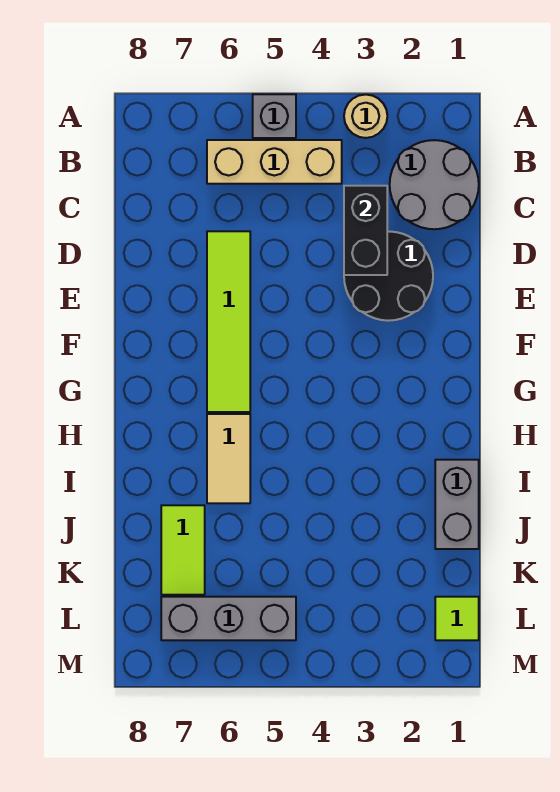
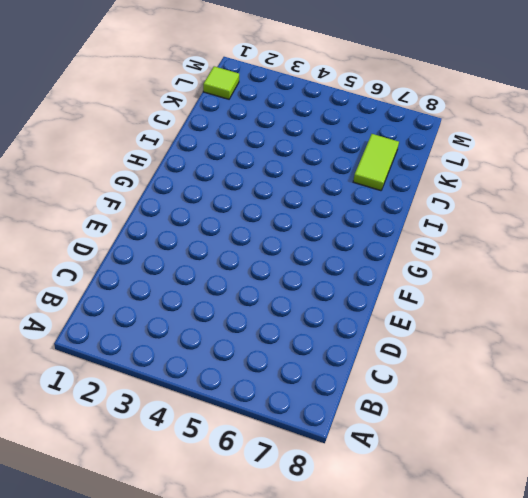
none -> tan round brick A3 level 1
none -> grey brick A5 level 1
none -> grey round brick B1:C2 level 1

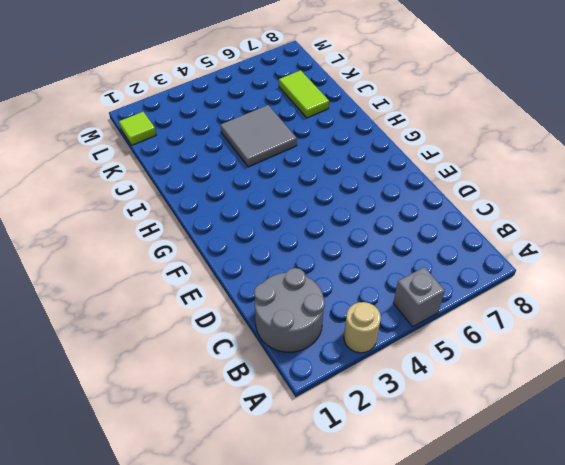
grey tile I4:J5 level 1 -> none
none -> tan brick B4:B6 level 1
none -> black round brick D2:E3 level 1
none -> lime tile D6:G6 level 1

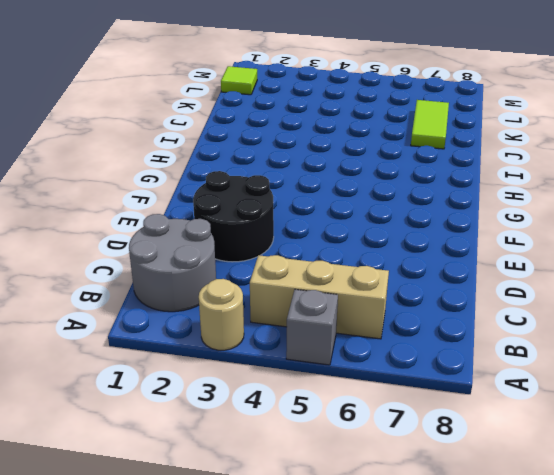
none -> lime tile D6:G6 level 1
none -> tan tile H6:I6 level 1
none -> grey brick I1:J1 level 1

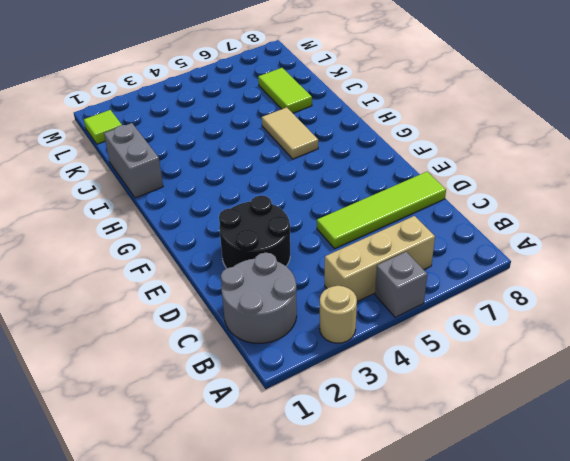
lime tile D5:D8 level 1 -> lime tile D6:G6 level 1
none -> grey brick L5:L7 level 1
none -> black brick C3:D3 level 2

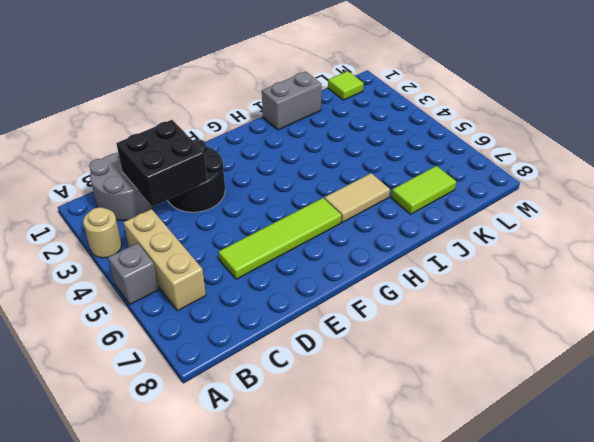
black brick C2:D3 level 2 -> black brick C3:D3 level 2
none -> grey brick L5:L7 level 1

